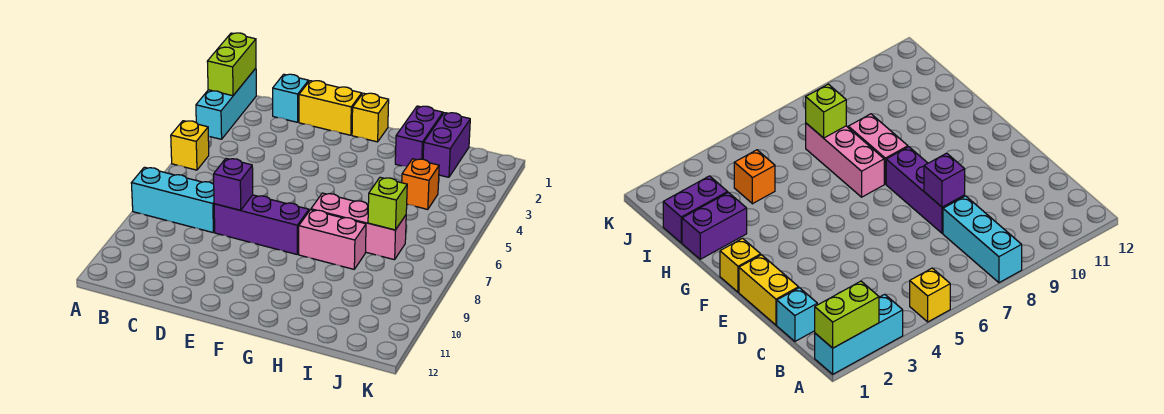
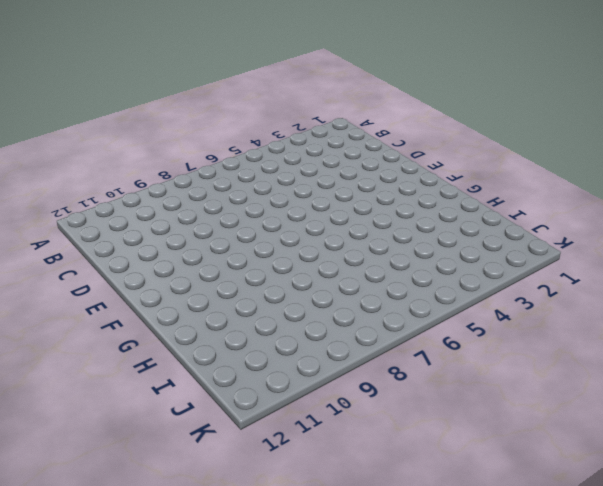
none -> cyan brick A1:A3 level 1
none -> yellow brick A5 level 1
none -> cyan brick A8:C8 level 1

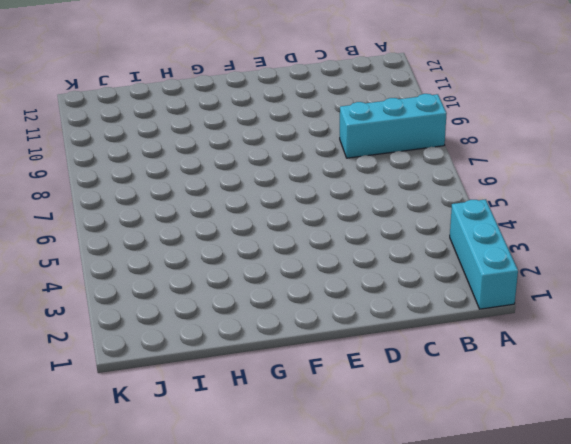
none -> yellow brick A5 level 1
none -> cyan brick C1 level 1
none -> yellow brick D1:E1 level 1

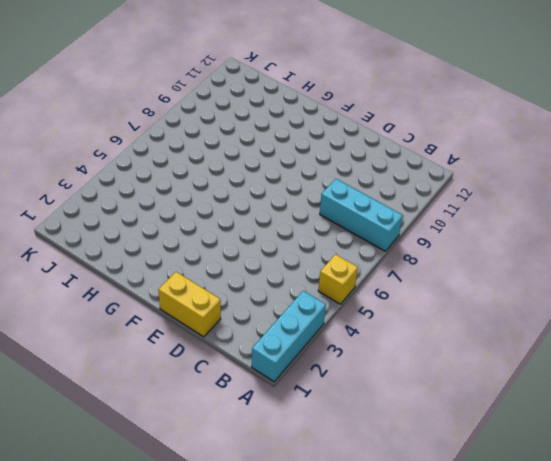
none -> cyan brick C1 level 1
none -> purple brick D8:F8 level 1
none -> yellow brick F1 level 1

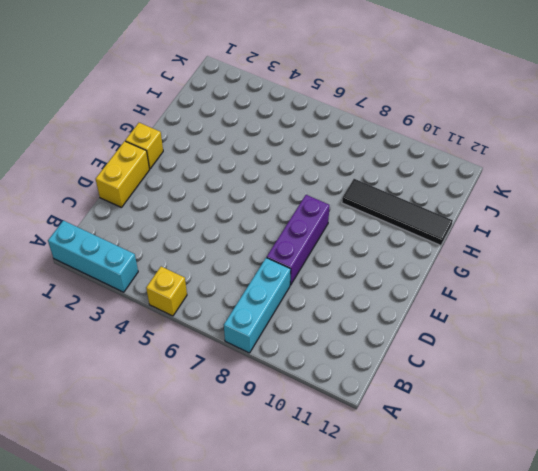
black tile H9:H12 level 1 -> none
none -> cyan brick C1 level 1
none -> pink brick G7:I7 level 1
none -> pink brick G8:H8 level 1

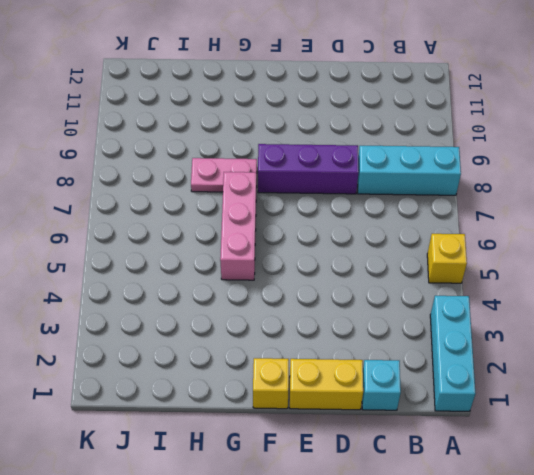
pink brick G5:G7 level 1 -> pink brick G7:I7 level 1
pink plate G8:H8 level 1 -> pink brick G8:H8 level 1
none -> purple brick H1:H2 level 1
none -> purple brick I1:I2 level 1
none -> orange brick I4 level 1

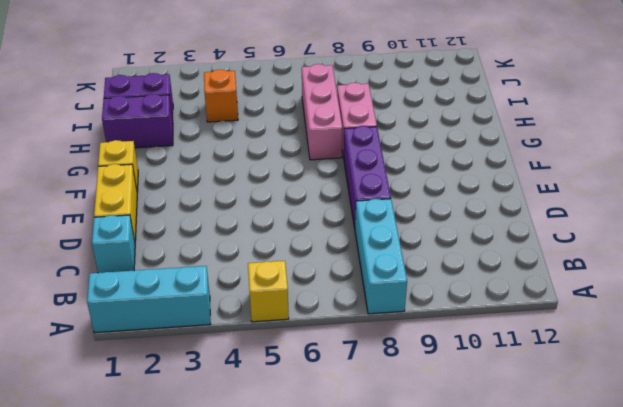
none -> lime brick A1:A2 level 2
none -> purple brick D8 level 2
none -> lime brick I7 level 2

